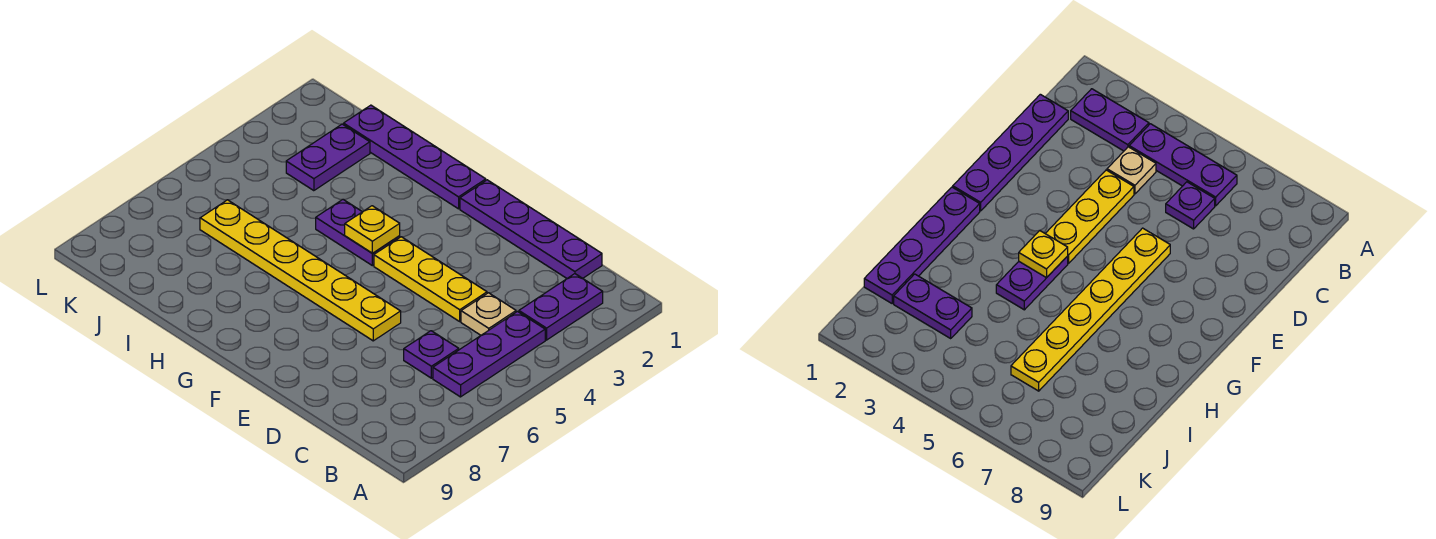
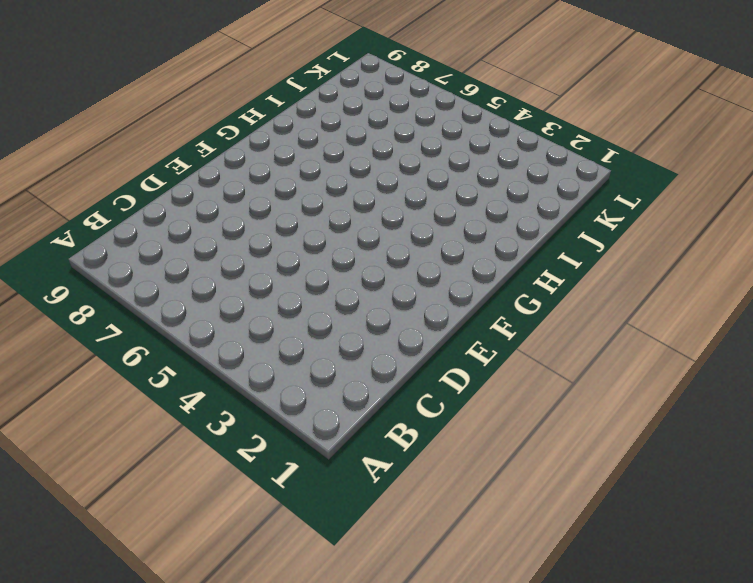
none -> purple plate B2:B3 level 1
none -> purple plate B4:B6 level 1

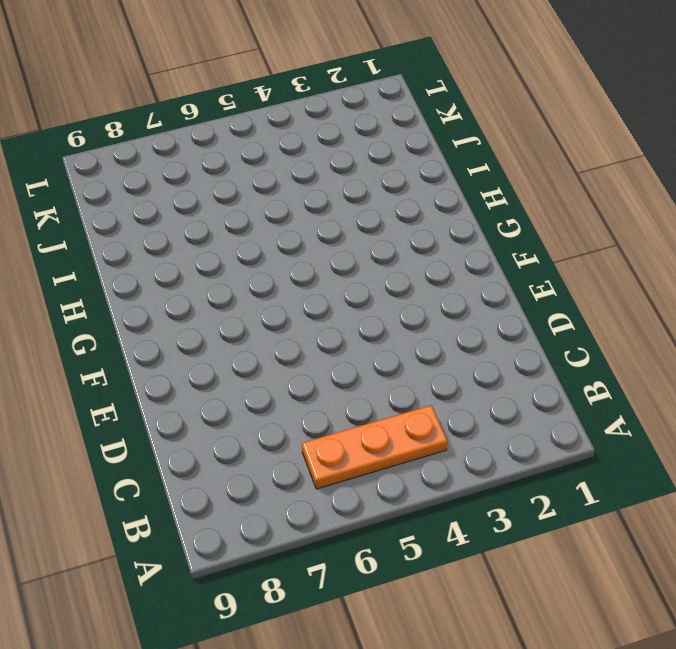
orange plate B4:B6 level 1 -> purple plate B4:B6 level 1
none -> purple plate B2:B3 level 1
none -> purple plate C1:F1 level 1

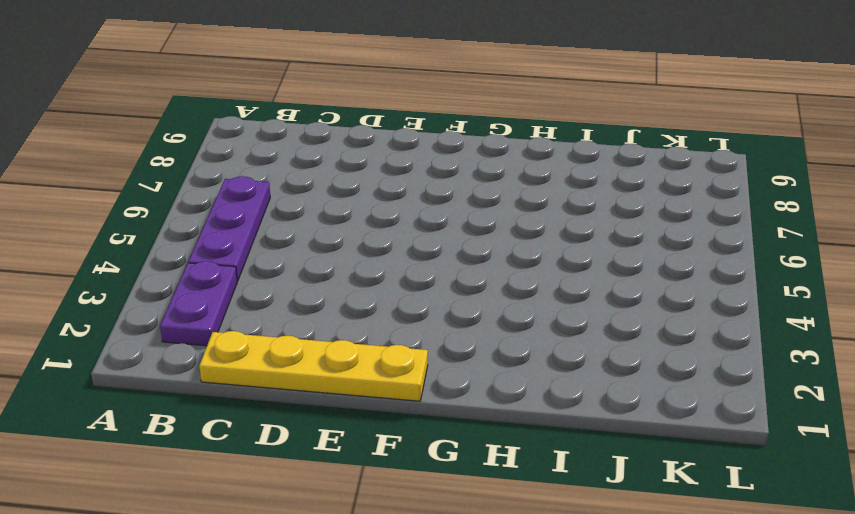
yellow plate C1:F1 level 1 -> purple plate C1:F1 level 1
none -> tan plate C4 level 1
none -> purple plate C6 level 1

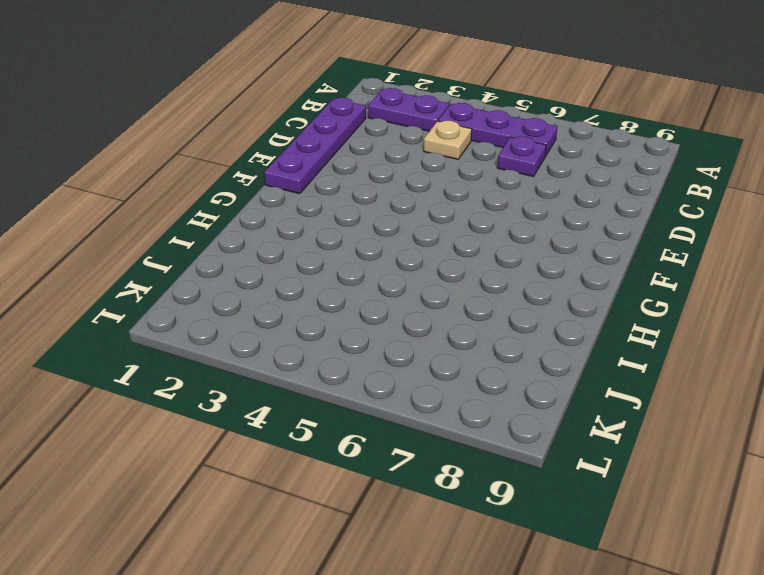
none -> yellow plate D4:F4 level 1
none -> yellow plate E6:J6 level 1

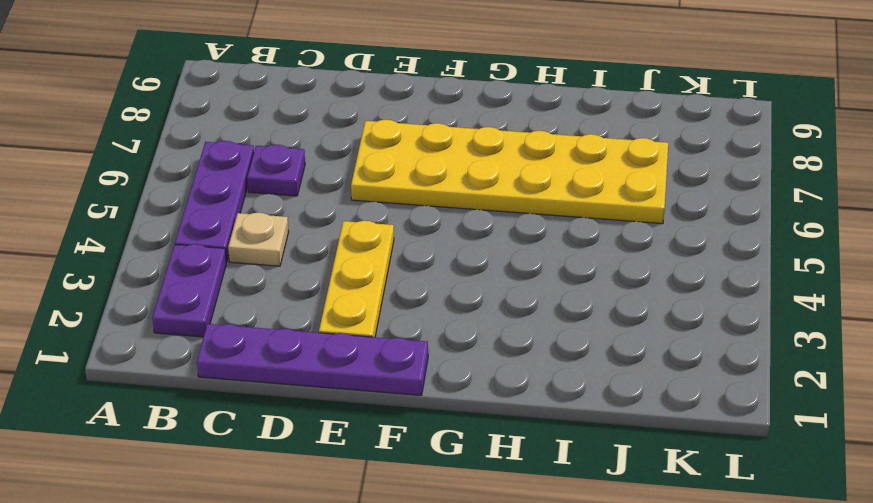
yellow plate E2:E4 level 1 -> yellow plate D4:F4 level 1
yellow plate E6:J7 level 1 -> yellow plate E6:J6 level 1
none -> purple plate G1:J1 level 1
none -> purple plate G4:H4 level 1

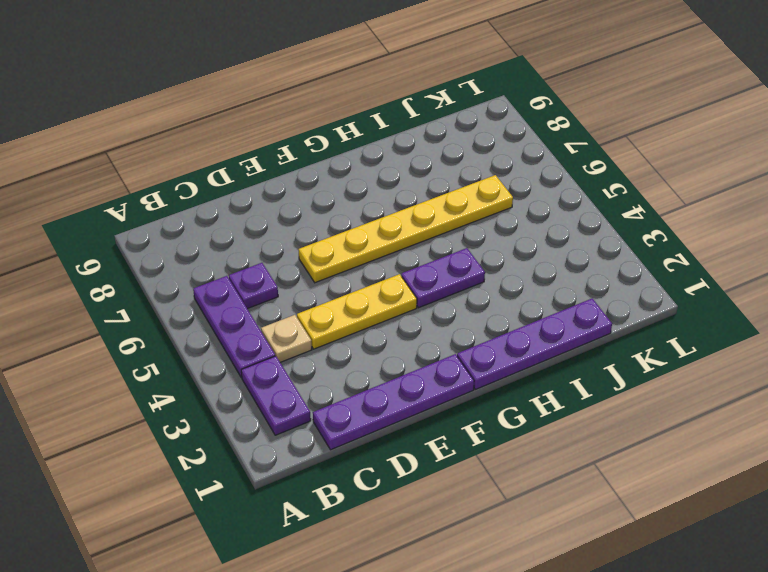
none -> purple plate J2:J3 level 1
none -> yellow plate G4 level 2

